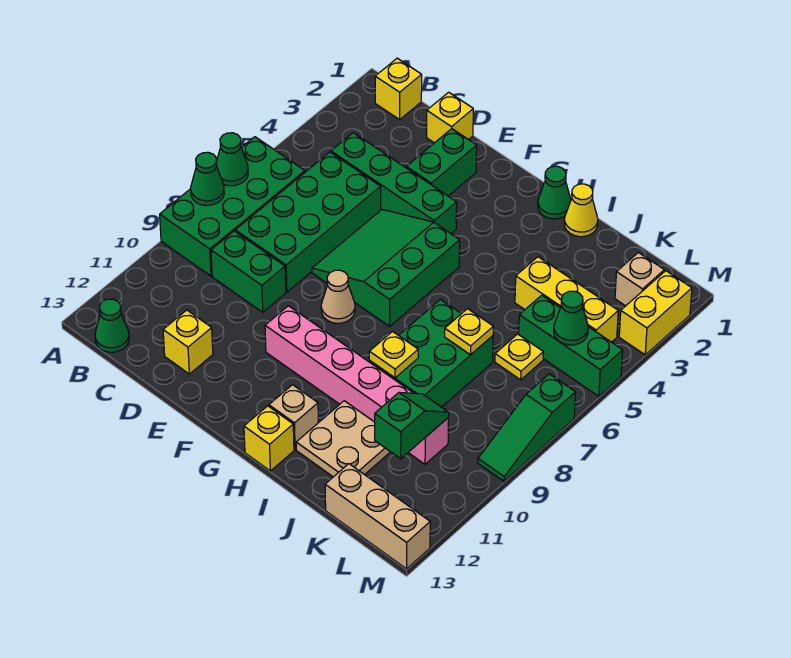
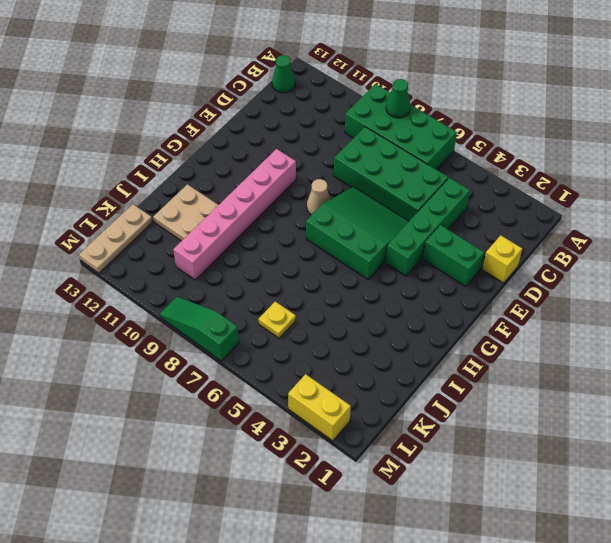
tan plate K13:M13 level 1 -> tan brick K13:M13 level 1
none -> yellow brick B1 level 1
none -> green brick C9:D9 level 1
none -> yellow brick D12 level 1
none -> green cone H1 level 1

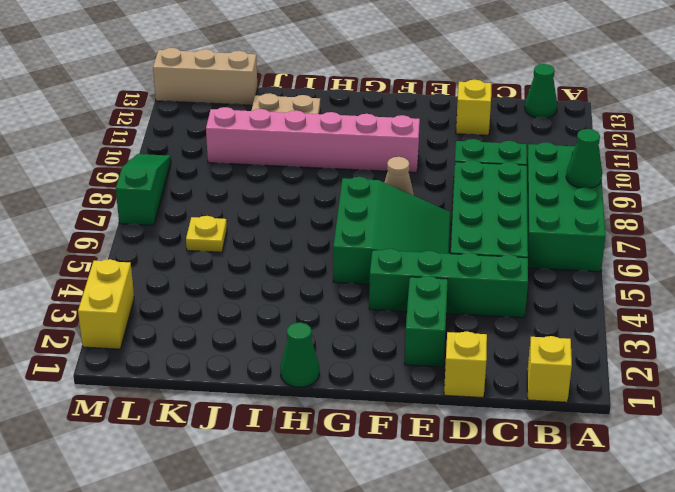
none -> tan brick H12 level 1
none -> yellow brick H13 level 1
none -> yellow cone I1 level 1
none -> green brick I7:J9 level 1

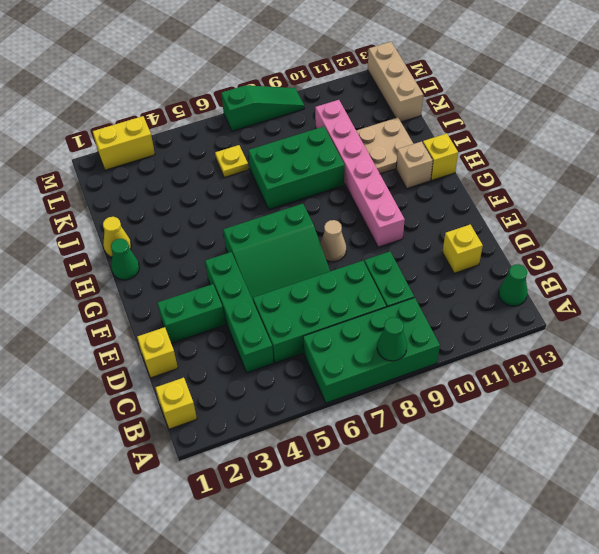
none -> yellow brick J4:L4 level 1
none -> green brick K5:M5 level 1
none -> tan brick L2 level 1
none -> green cone A7 level 2

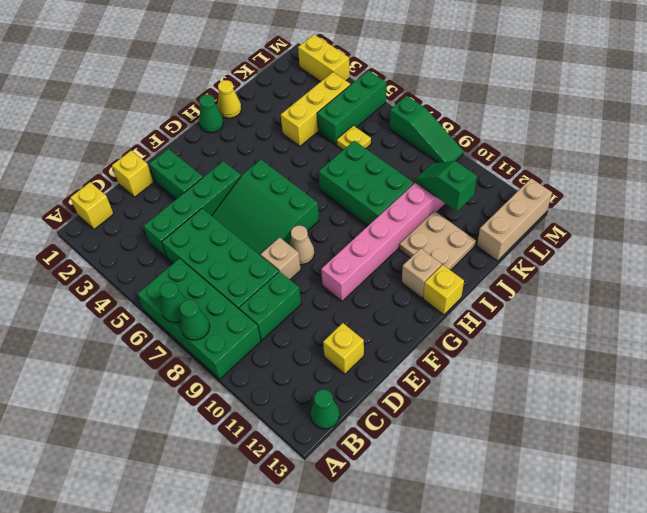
tan brick E8 level 1 -> tan brick L2 level 1
none -> yellow plate I9 level 2
none -> yellow plate J7 level 2
none -> green cone L5 level 2

